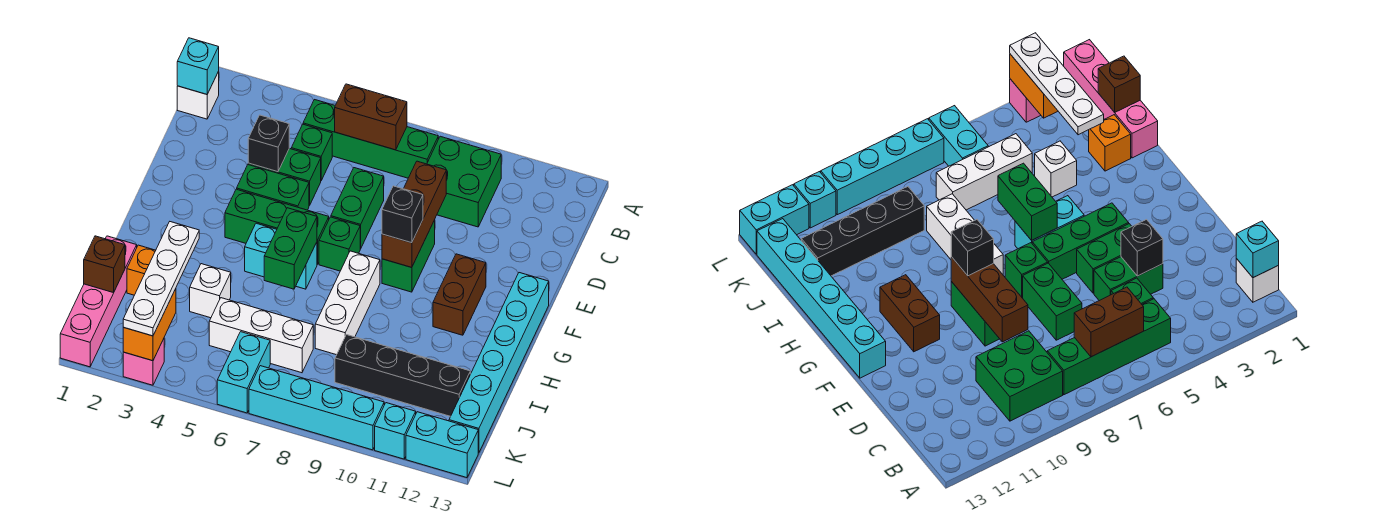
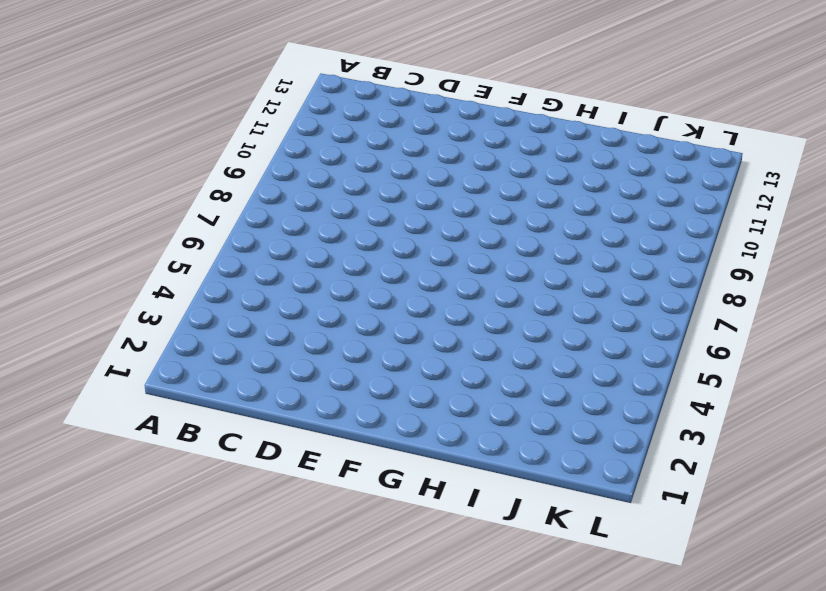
none -> white brick B1 level 1
none -> green brick B5:B8 level 1
none -> green brick B9:C10 level 1
none -> green brick C5 level 1

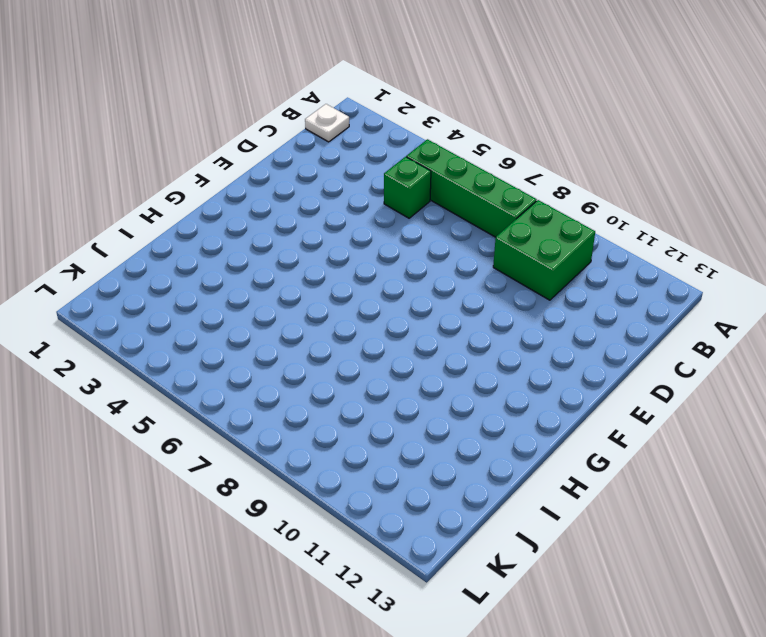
white plate B1 level 1 -> white brick B1 level 1
none -> green brick D4:D5 level 1
none -> green brick D7:E7 level 1
none -> green brick E4:E5 level 1
none -> green brick E9:F9 level 1

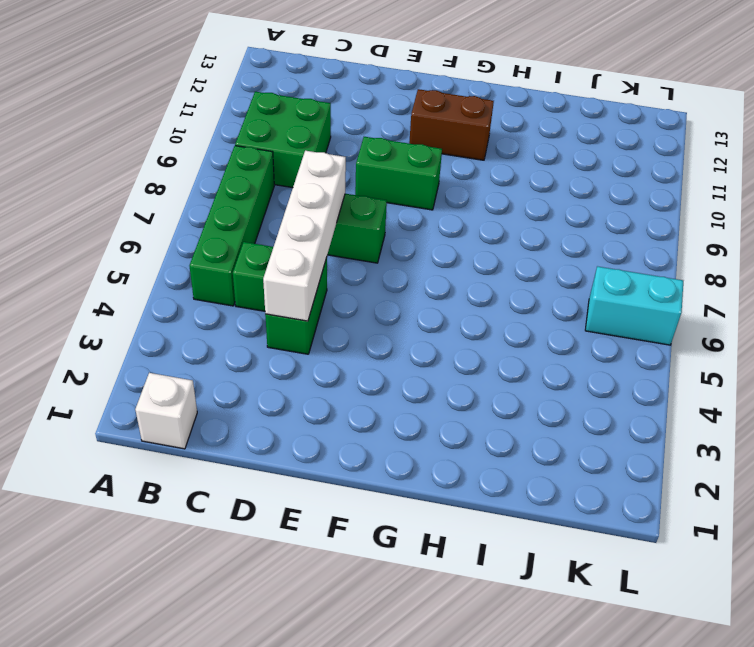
white brick D4:D7 level 2 -> black brick D4 level 2
none -> green brick E4:E5 level 1
none -> green brick F4:F6 level 1
none -> green brick F7 level 1
none -> cyan brick F13:K13 level 1

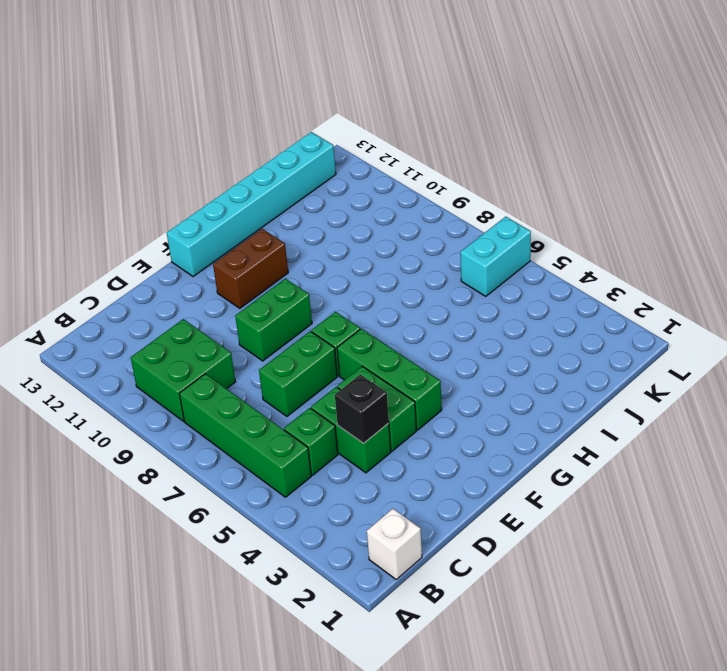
none -> cyan brick G5:G6 level 1
none -> white brick G8:I8 level 1
none -> pink brick I1:L1 level 1
none -> orange brick I2 level 1

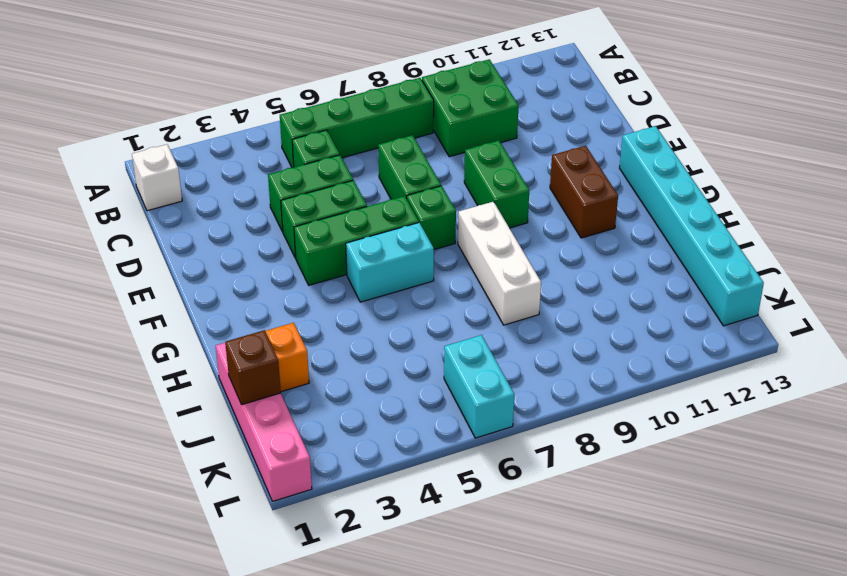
none -> white brick I4 level 1
none -> white brick J5:J7 level 1
none -> black brick J9:J12 level 1
none -> pink brick L3 level 1

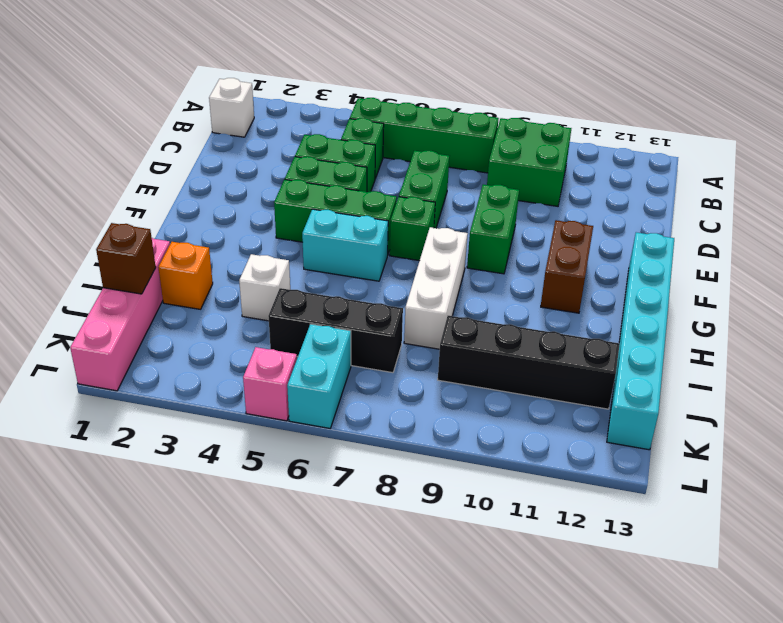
black brick J5:J7 level 1 -> white brick J5:J7 level 1
pink brick L5 level 1 -> pink brick L3 level 1
none -> cyan brick L7:L10 level 1
none -> cyan brick L11 level 1
none -> cyan brick L12:L13 level 1
none -> cyan brick B1 level 2

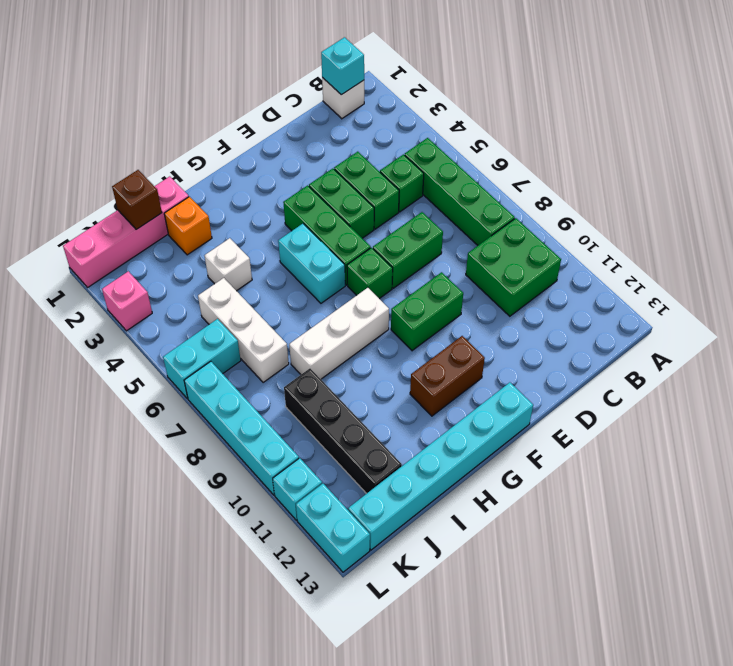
none -> brown brick B6:B7 level 2
none -> black brick D4 level 2
none -> brown brick D9:F9 level 2
none -> green brick G6:H6 level 2

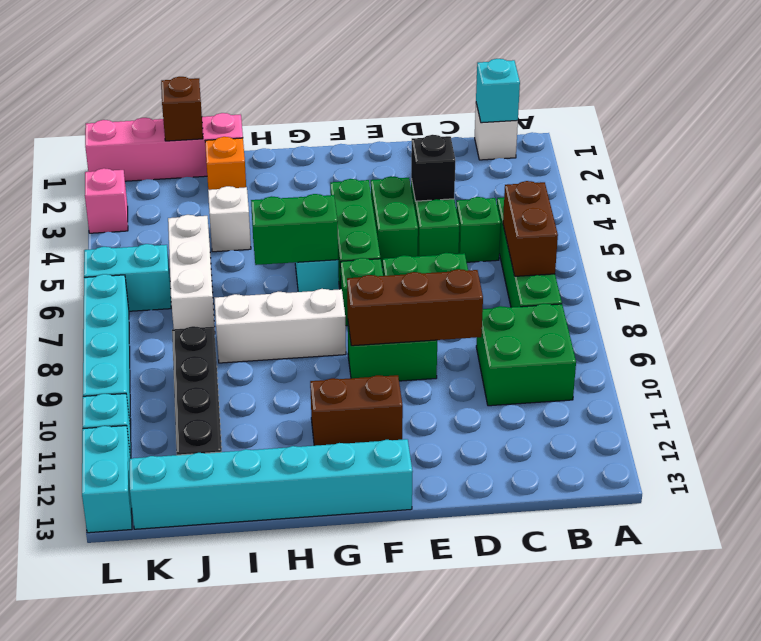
none -> orange brick K3:L3 level 2
none -> black brick F9 level 3
none -> white plate I3:L3 level 3

